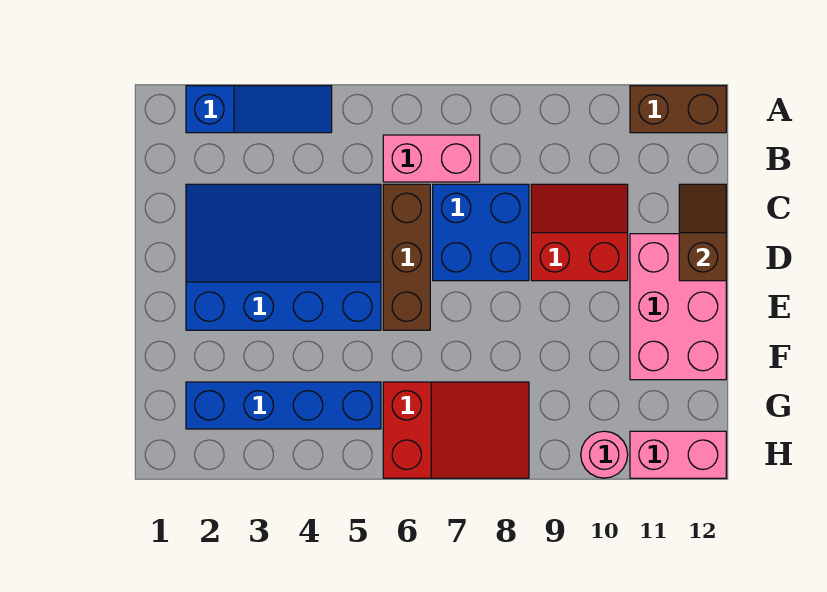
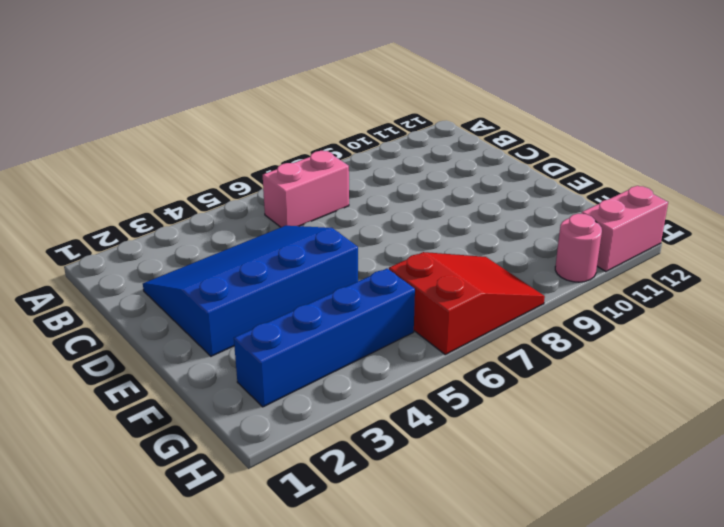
none -> blue slope A2:A4 level 1 top 2
none -> brown brick A11:A12 level 1
none -> brown brick C6:E6 level 1

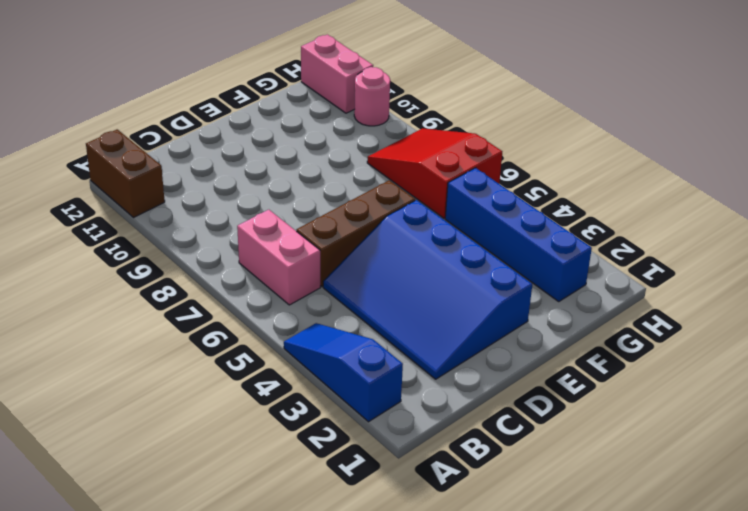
none -> blue brick C7:D8 level 1
none -> red slope C9:D10 level 1 top D
none -> pink brick D11:F12 level 1

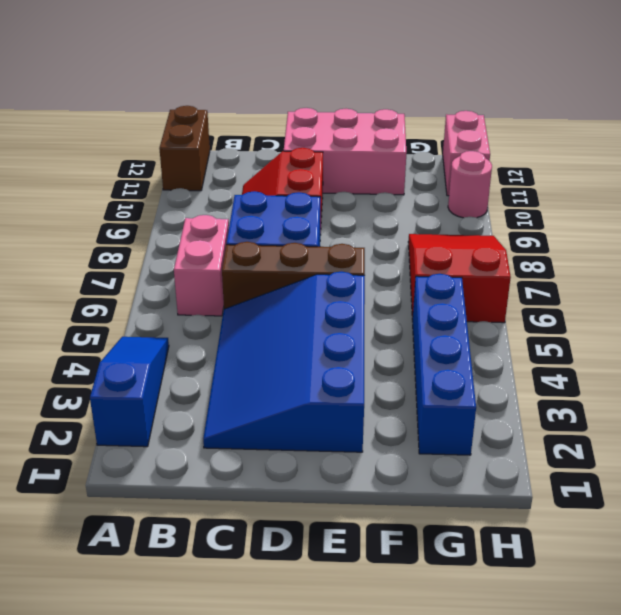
none -> brown slope C12:D12 level 2 top D

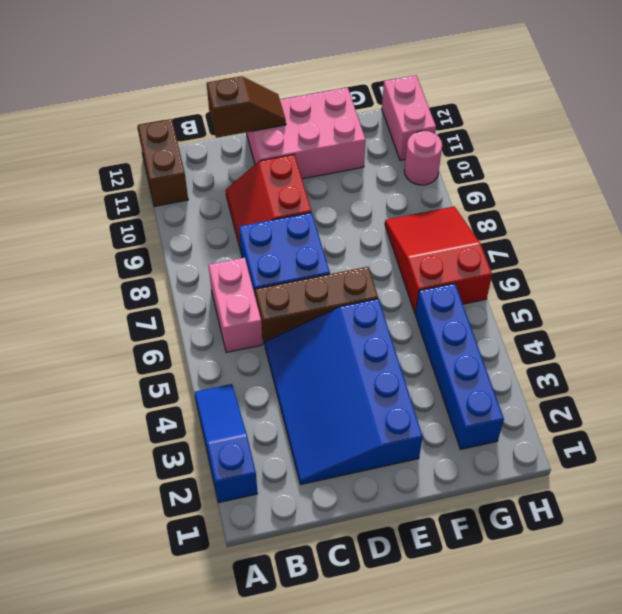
brown slope C12:D12 level 2 top C -> brown slope C12:D12 level 2 top D

